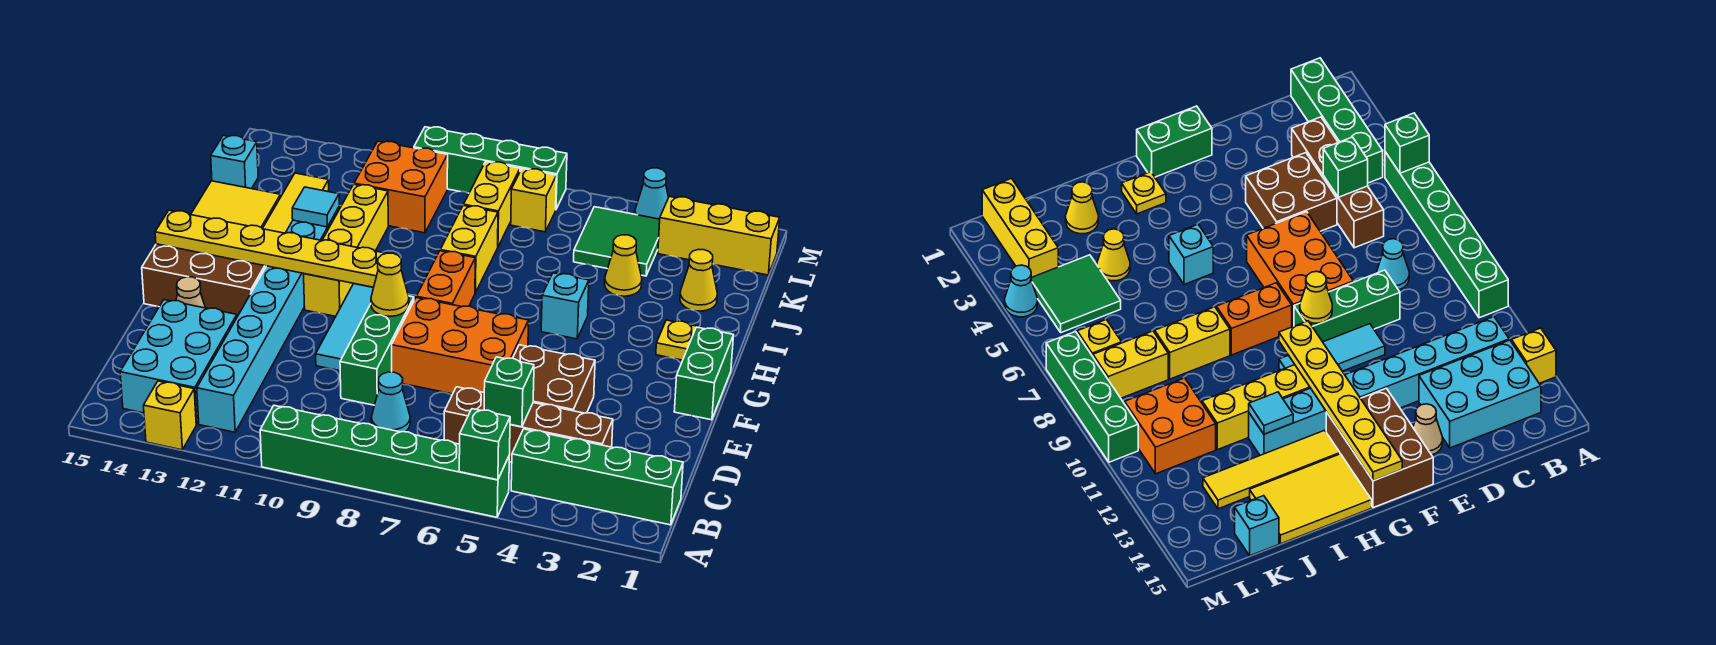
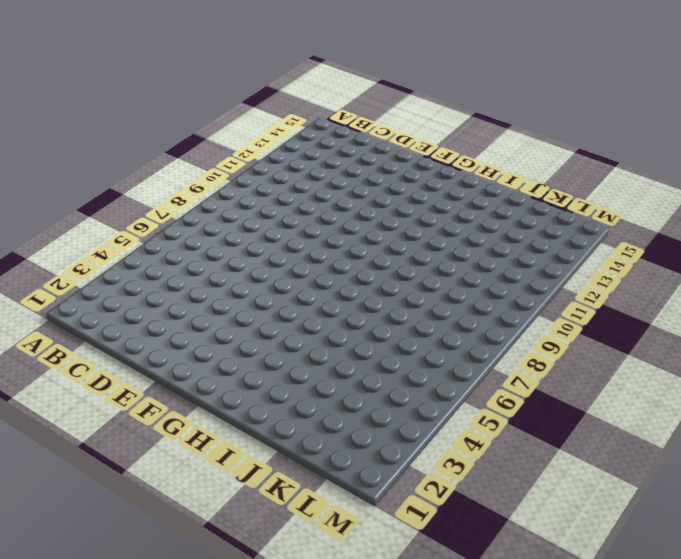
none -> green brick A5:A10 level 1
none -> yellow brick A13 level 1
none -> green brick B1:B4 level 1
none -> cyan brick B12:I12 level 1

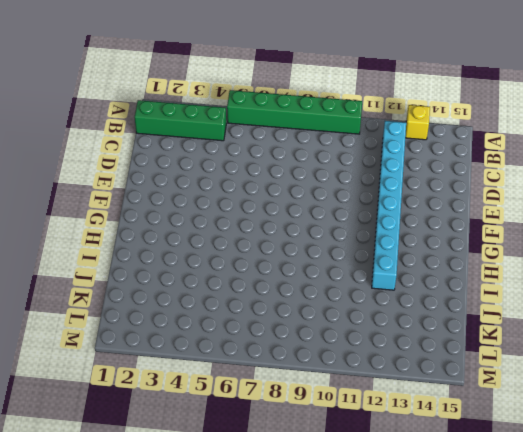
none -> cyan brick B13:D14 level 1
none -> brown brick C3:C6 level 1
none -> cyan cone C8 level 1
none -> brown brick D4:E5 level 1

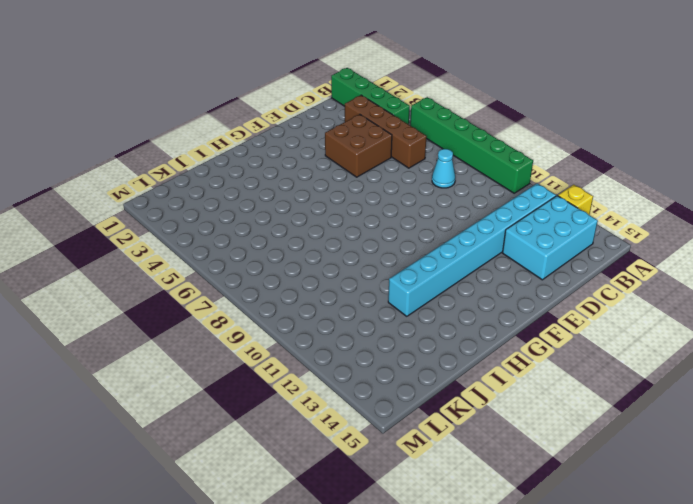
none -> green brick D9:F9 level 1
none -> orange brick E6:F8 level 1
none -> cyan tile E10:G10 level 1
none -> tan cone E14 level 1

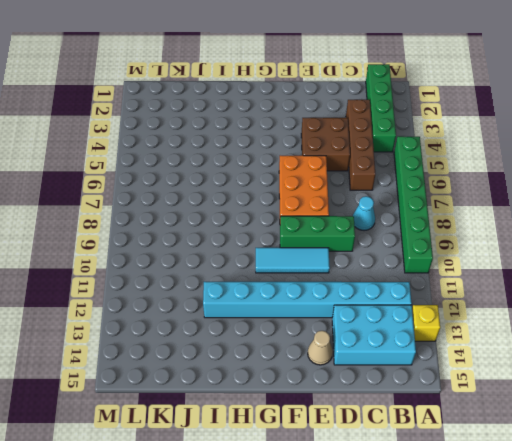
none -> green brick F1:G1 level 1
none -> brown brick F13:G15 level 1
none -> orange brick G8:H8 level 1
none -> yellow brick G11:J11 level 1

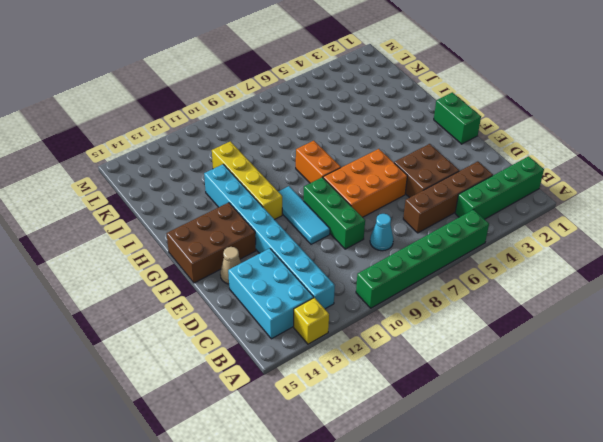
none -> yellow plate H2 level 1
none -> cyan brick H5 level 1
none -> yellow tile H13:K13 level 1
none -> yellow tile H14:J15 level 1

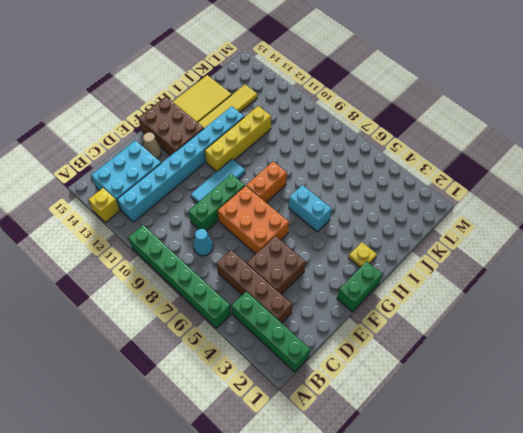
cyan brick H5:H6 level 1 -> cyan brick H5 level 1
none -> yellow brick I8:J8 level 1
none -> yellow cone J2 level 1
none -> yellow cone J4 level 1
none -> green tile K4:L5 level 1

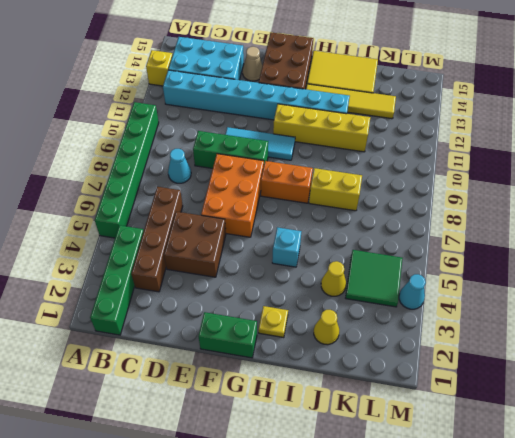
none -> yellow brick K8:L8 level 1
none -> orange brick K10:L11 level 1
none -> cyan brick K15 level 1
none -> yellow brick L1:L3 level 1

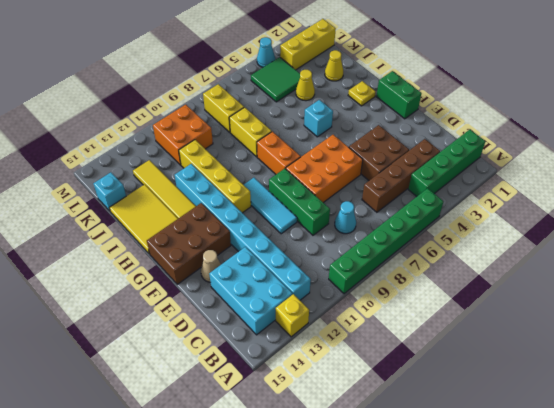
none -> yellow brick L7 level 1
none -> green brick M7:M10 level 1
none -> green brick A5 level 2
none -> green brick C5 level 2

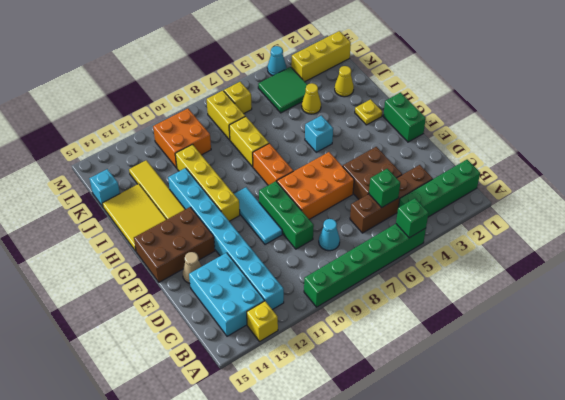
none -> green brick M7:M10 level 1
none -> yellow cone F9 level 2
none -> yellow plate G10:G15 level 2
none -> cyan tile I12 level 2

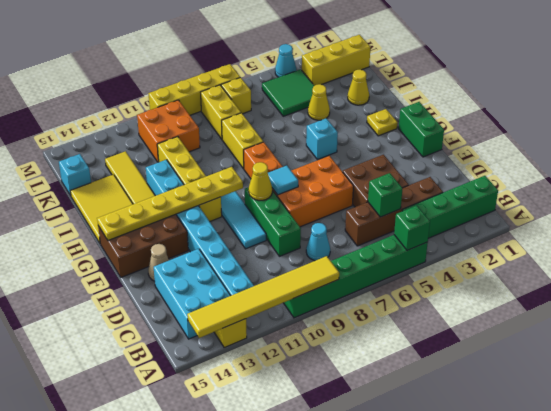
yellow tile A9:A14 level 2 -> none
cyan tile F8 level 2 -> cyan tile I12 level 2
yellow brick M7:M10 level 1 -> green brick M7:M10 level 1

